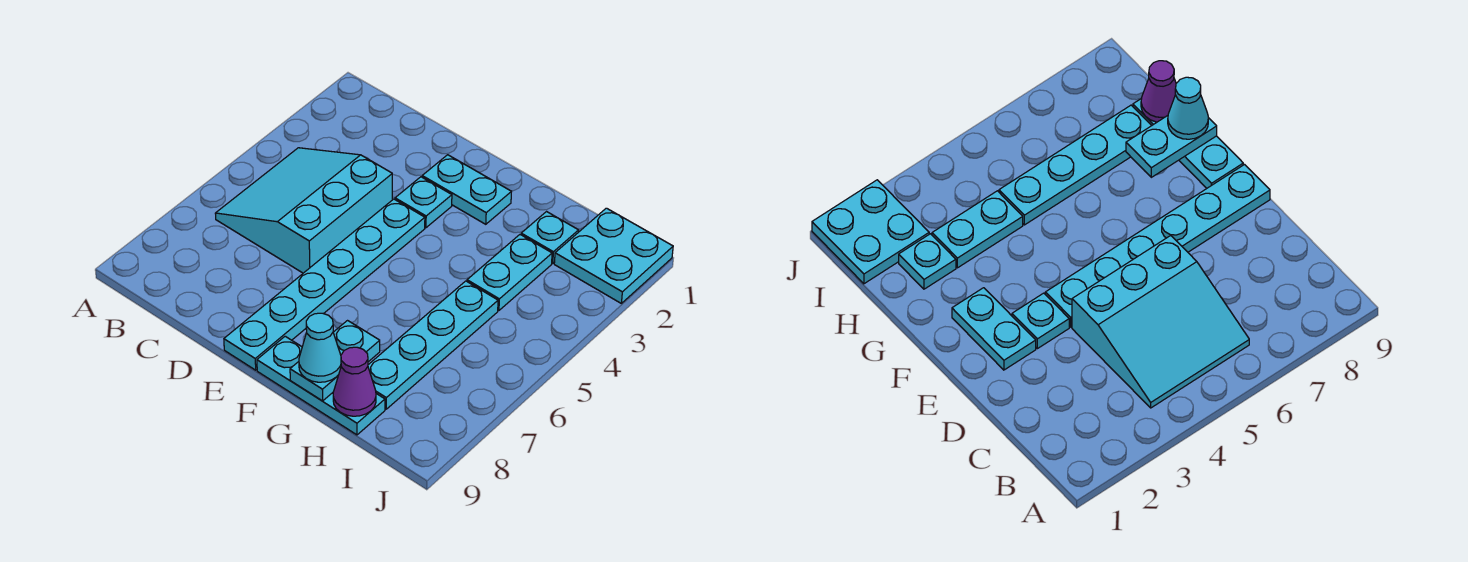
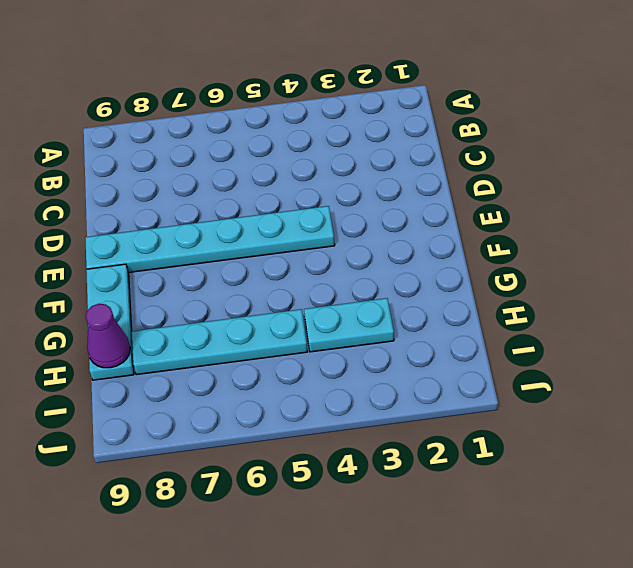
none -> cyan slope B4:D6 level 1 top D
none -> cyan plate E2:F2 level 1
none -> cyan plate E3 level 1

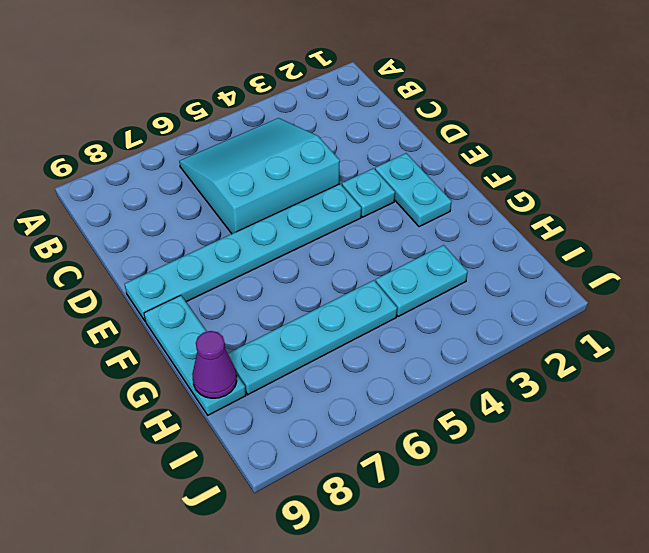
none -> cyan plate H2 level 1
none -> cyan plate I1:J2 level 1
none -> cyan plate G8:G9 level 2

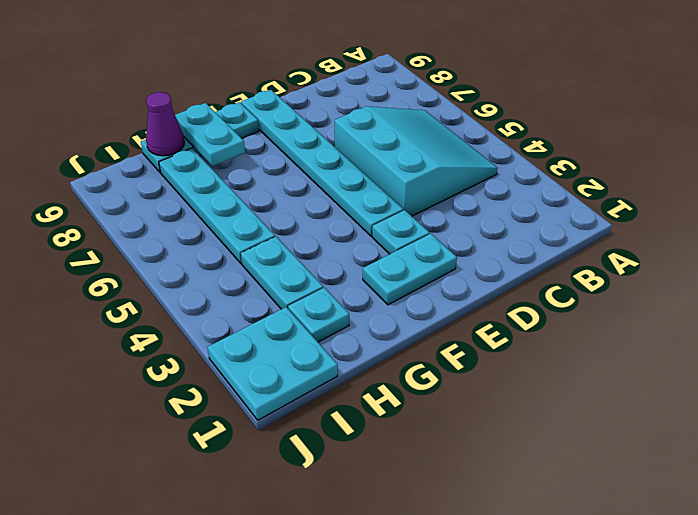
none -> cyan cone G9 level 3

